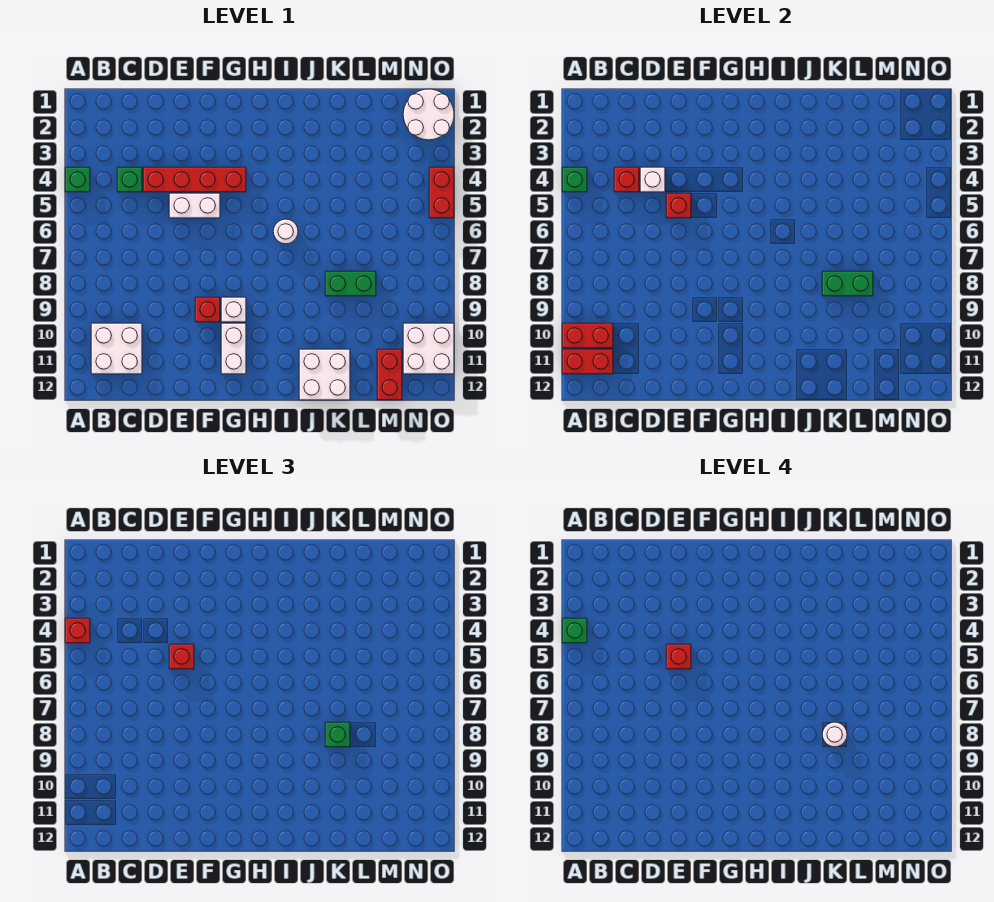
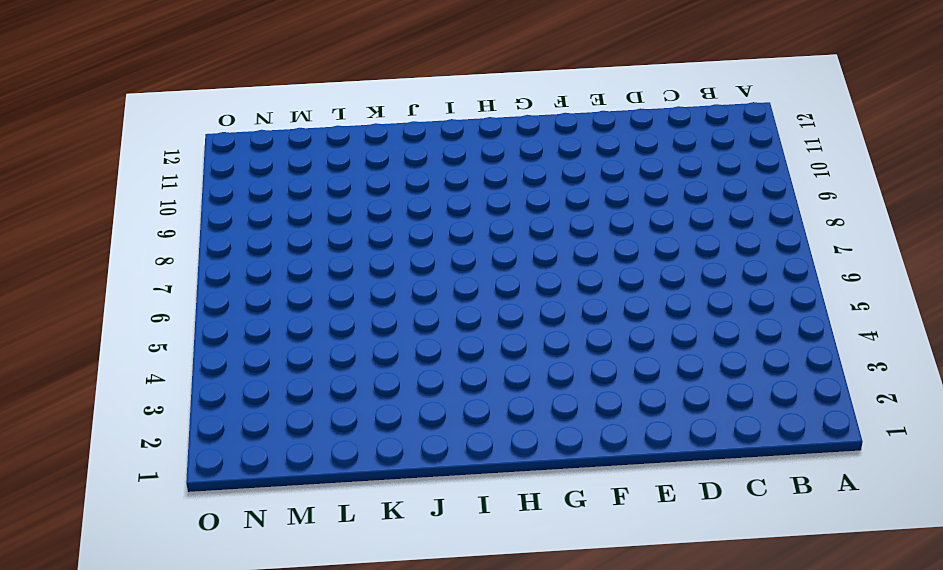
none -> green brick A4 level 1
none -> white brick B10:C11 level 1
none -> green brick C4 level 1

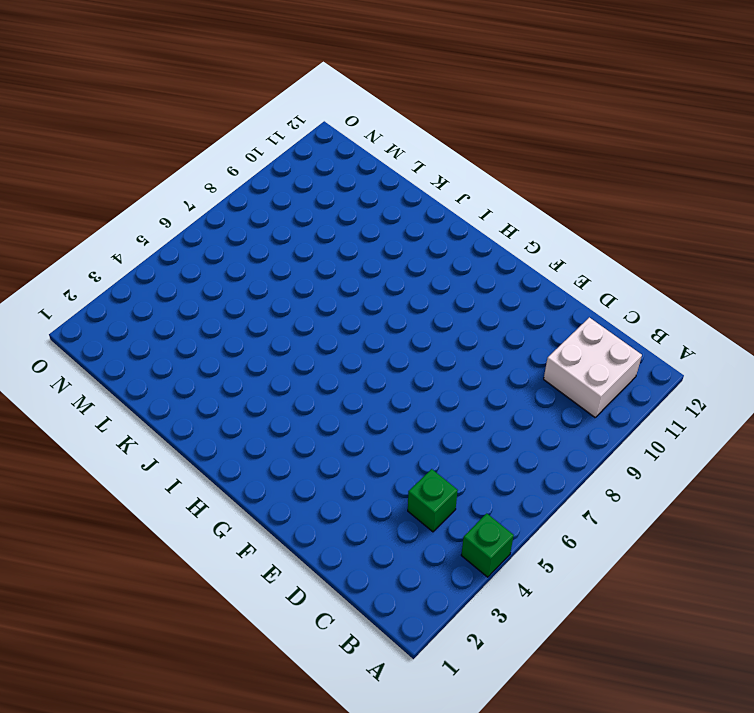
none -> red brick D4:G4 level 1
none -> white brick E5:F5 level 1
none -> red brick F9 level 1

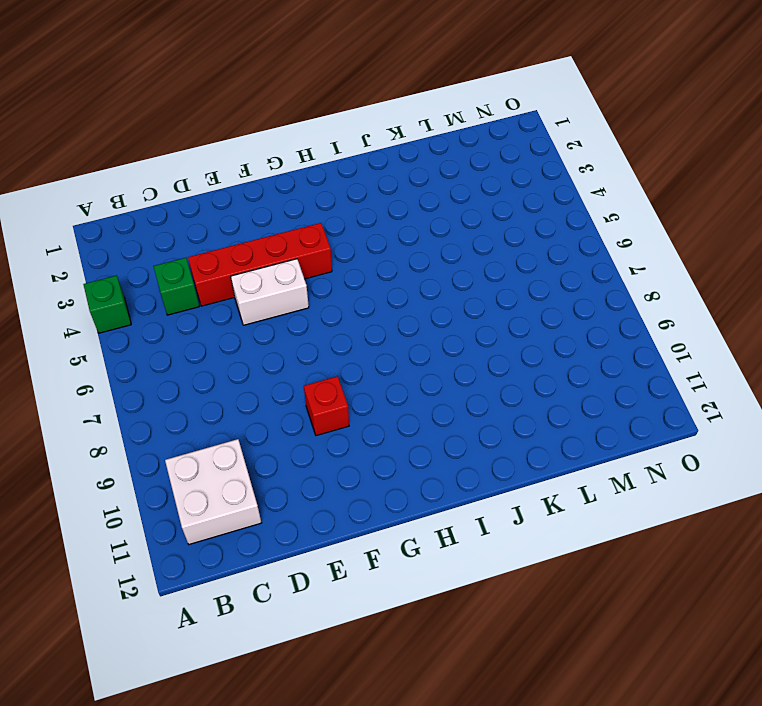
none -> white brick G9 level 1
none -> white brick G10:G11 level 1
none -> white round brick I6 level 1

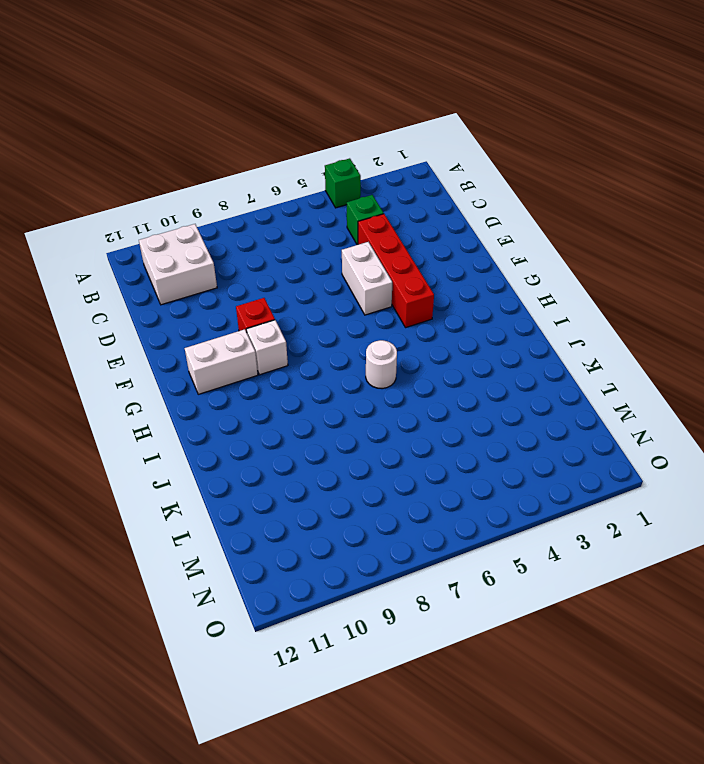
none -> white brick J11:K12 level 1
none -> green brick K8:L8 level 1
none -> red brick M11:M12 level 1

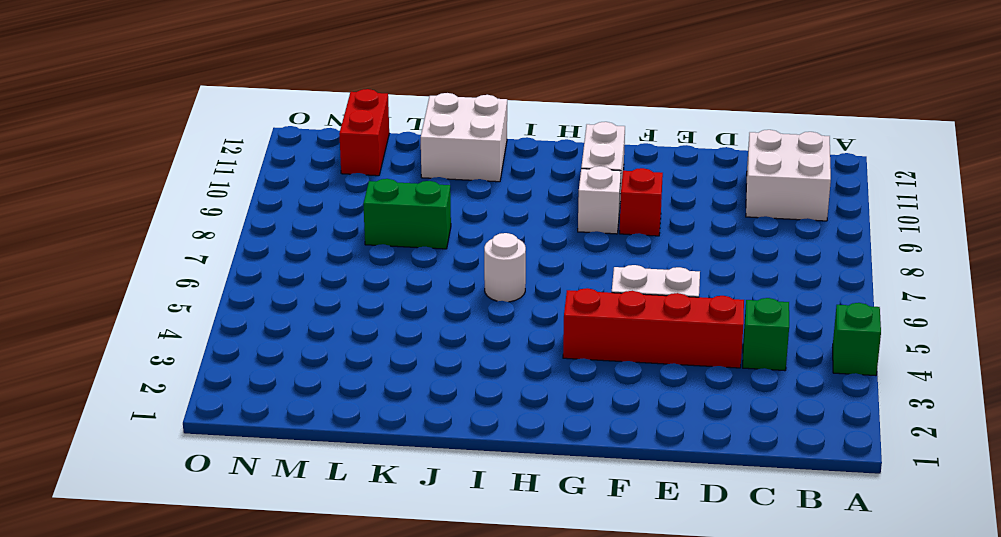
none -> white round brick N1:O2 level 1
none -> white brick N10:O11 level 1
none -> red brick O4:O5 level 1

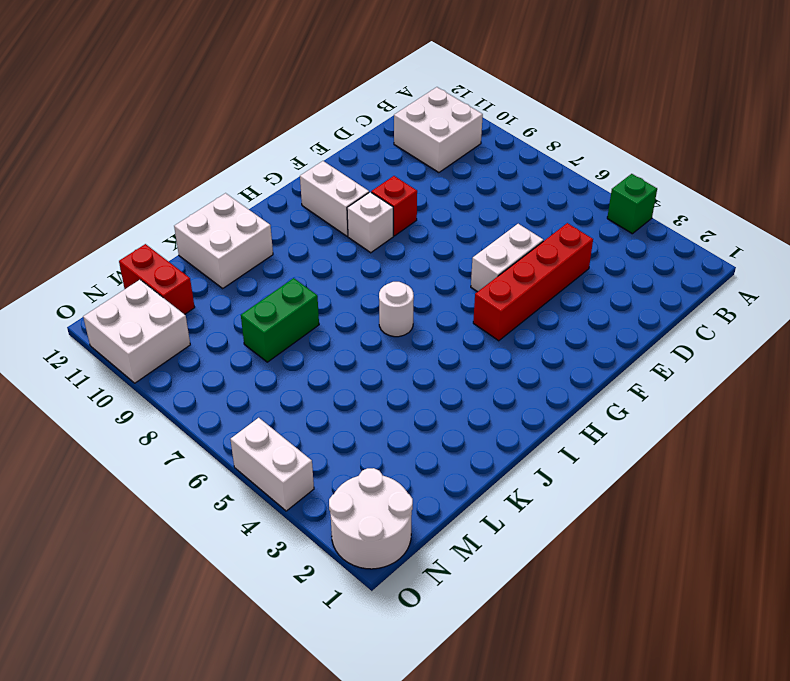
white brick O4:O5 level 1 -> red brick O4:O5 level 1
none -> green brick C4 level 1
none -> green brick A4 level 2
none -> red brick A10:B10 level 2

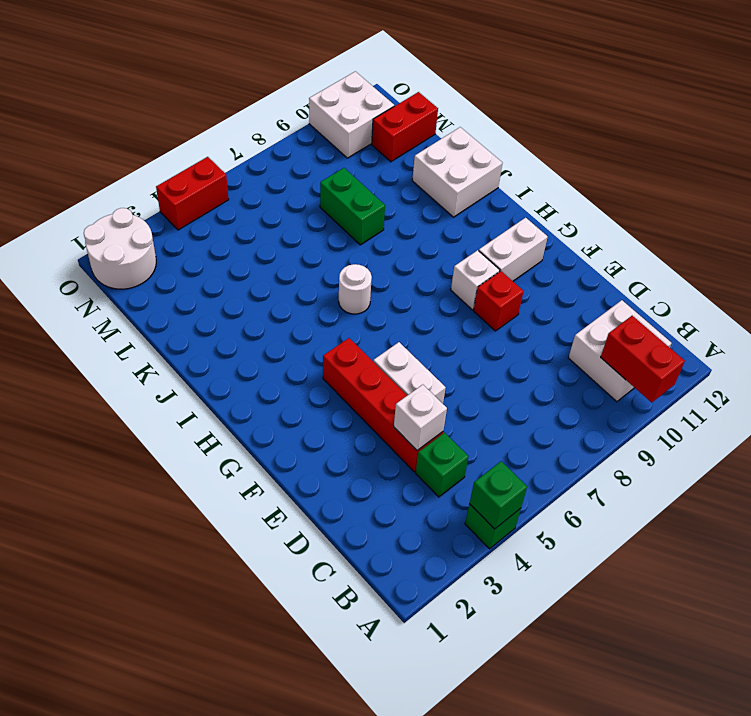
none -> red brick A11:B11 level 2
none -> red brick C4 level 2
none -> red brick E5 level 2

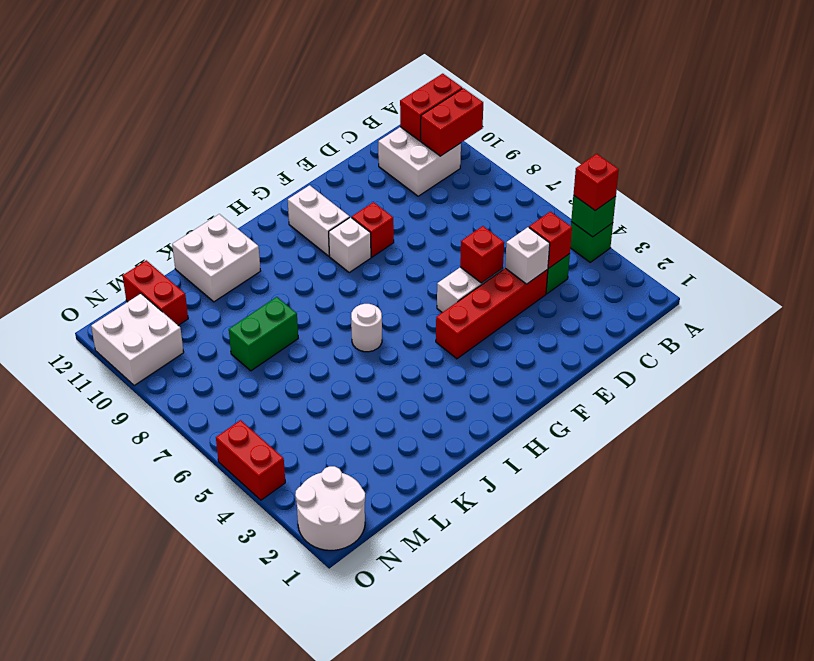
none -> green brick K8:L8 level 2
none -> red brick E5 level 3
none -> green brick K8 level 3

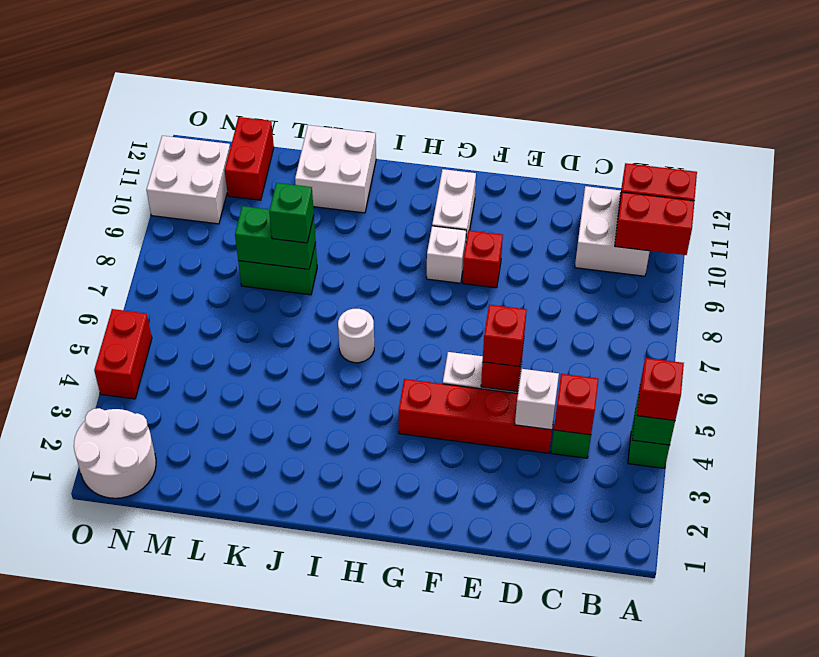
none -> green brick A4 level 4
none -> red brick E5 level 4
none -> white round brick K8 level 4

